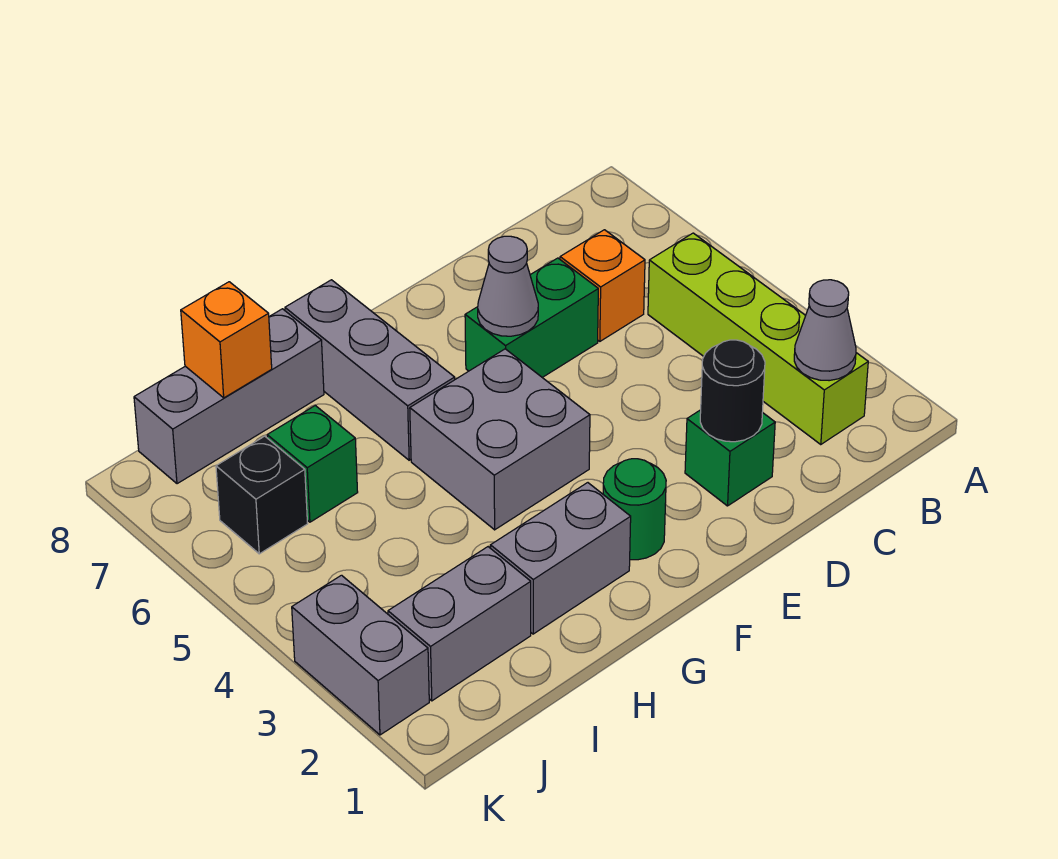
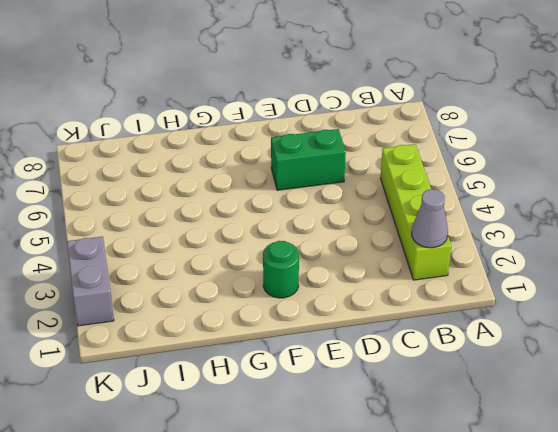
none -> orange brick C6 level 1
none -> green brick D2 level 1
none -> grey brick F4:G5 level 1

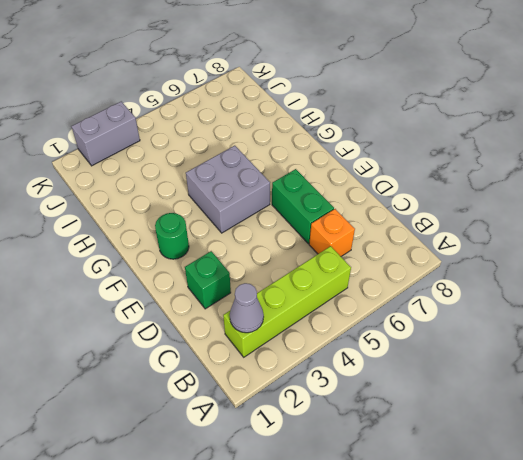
none -> grey brick G2:H2 level 1
none -> grey brick G6:G8 level 1
none -> grey brick H8:J8 level 1

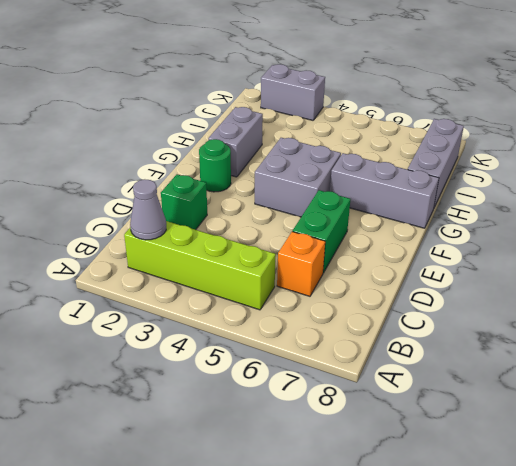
none -> grey brick I2:J2 level 1
none -> green brick I6 level 1
none -> black brick J6 level 1

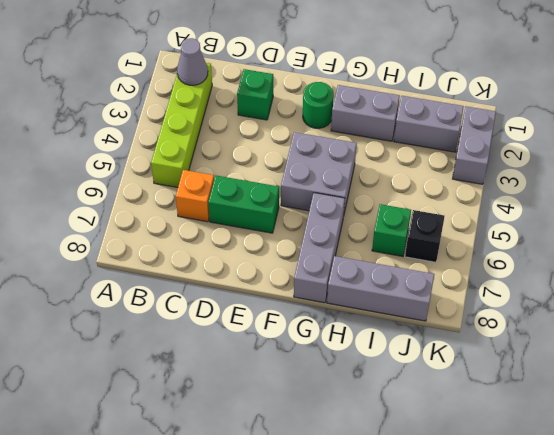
none -> black round brick D2 level 2
none -> grey cone E6 level 2
none -> orange brick I8 level 2

